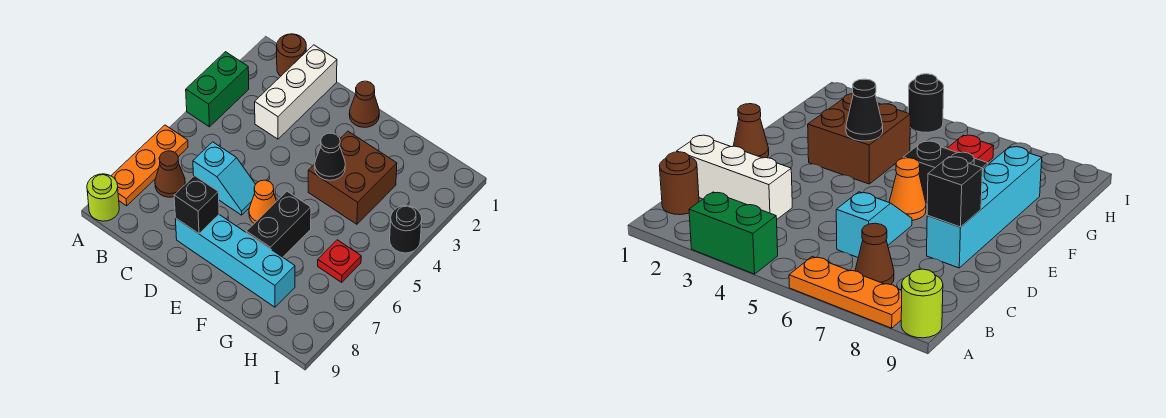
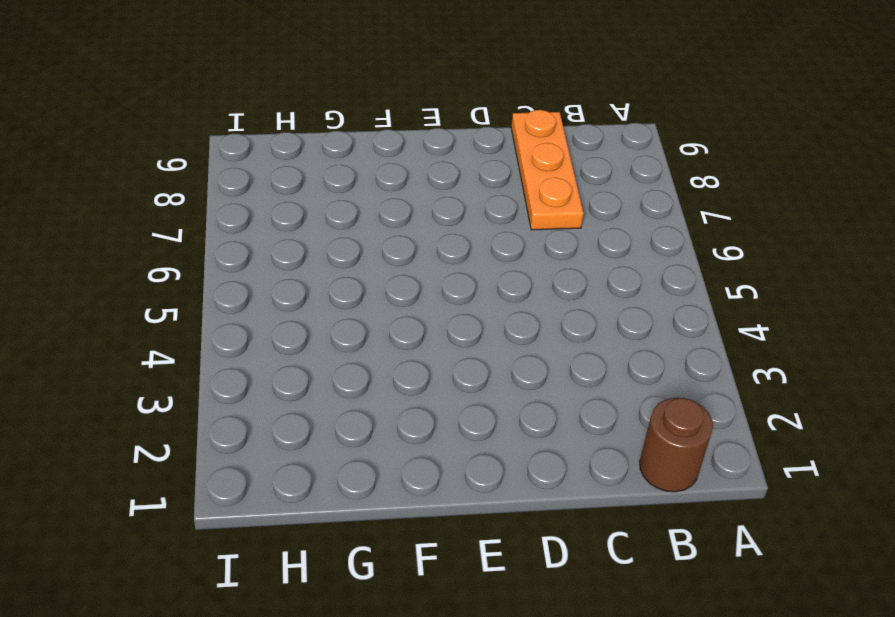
orange plate C7:C9 level 1 -> orange plate A6:A8 level 1
none -> green brick A3:A4 level 1
none -> lime round brick A9 level 1
none -> brown cone B7 level 1

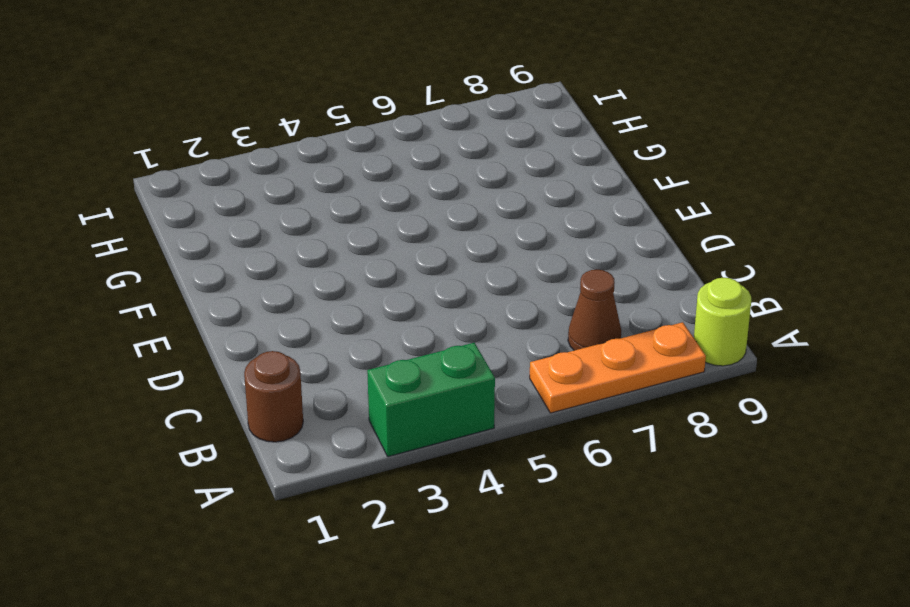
none -> white brick C1:C3 level 1
none -> cyan slope C6:D6 level 1 top C
none -> cyan brick D8:G8 level 1

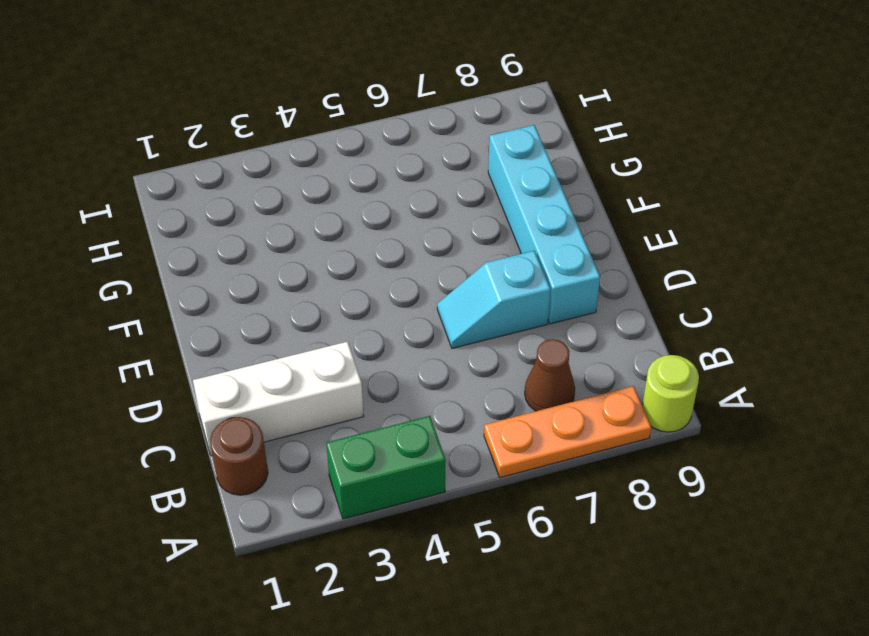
cyan slope D6:D7 level 1 top 7 -> cyan slope C6:D6 level 1 top C
none -> brown cone E1 level 1
none -> orange cone E6 level 1
none -> brown brick F3:G4 level 1

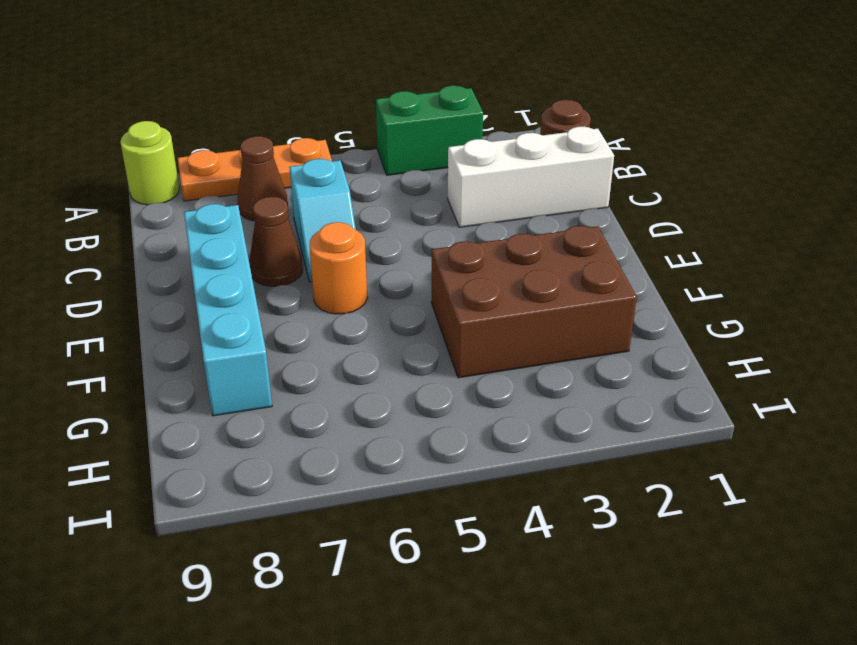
brown cone D7 level 1 -> brown cone E1 level 1
orange round brick E6 level 1 -> orange cone E6 level 1
brown brick F2:G4 level 1 -> brown brick F3:G4 level 1
none -> black brick F6:F7 level 1
none -> red plate H6 level 1
none -> black round brick I4 level 1

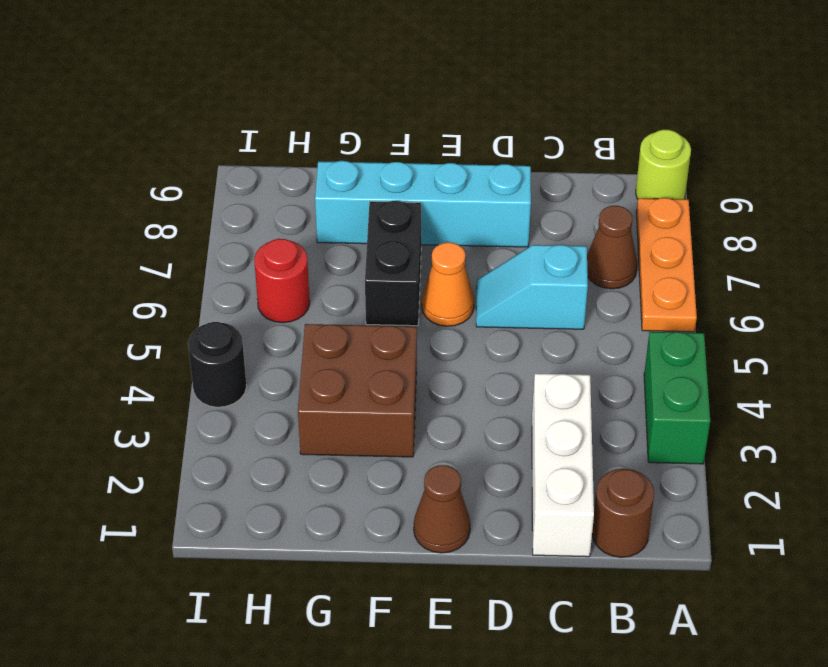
red round brick H6 level 1 -> red plate H6 level 1
none -> black brick D8 level 2
none -> black cone F4 level 2

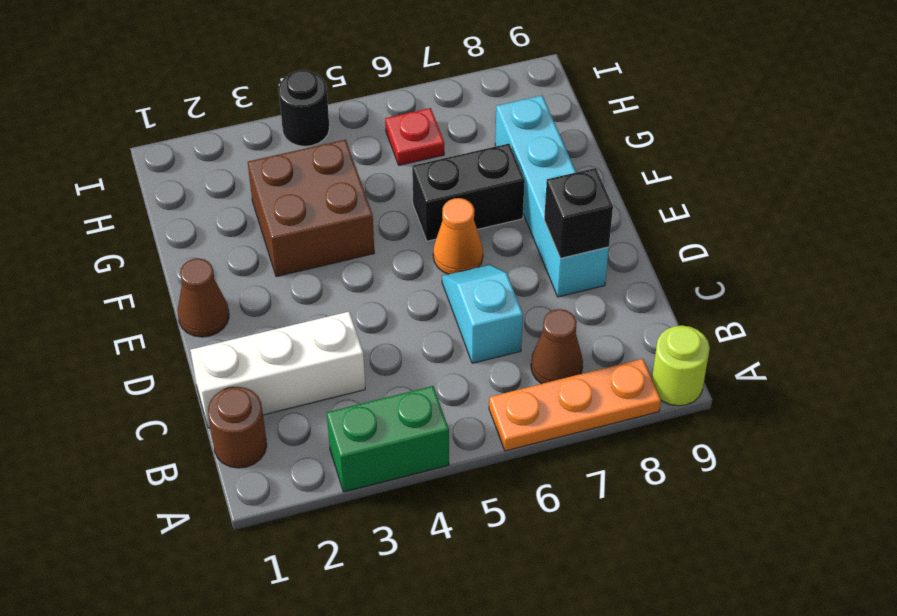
none -> black cone F4 level 2

